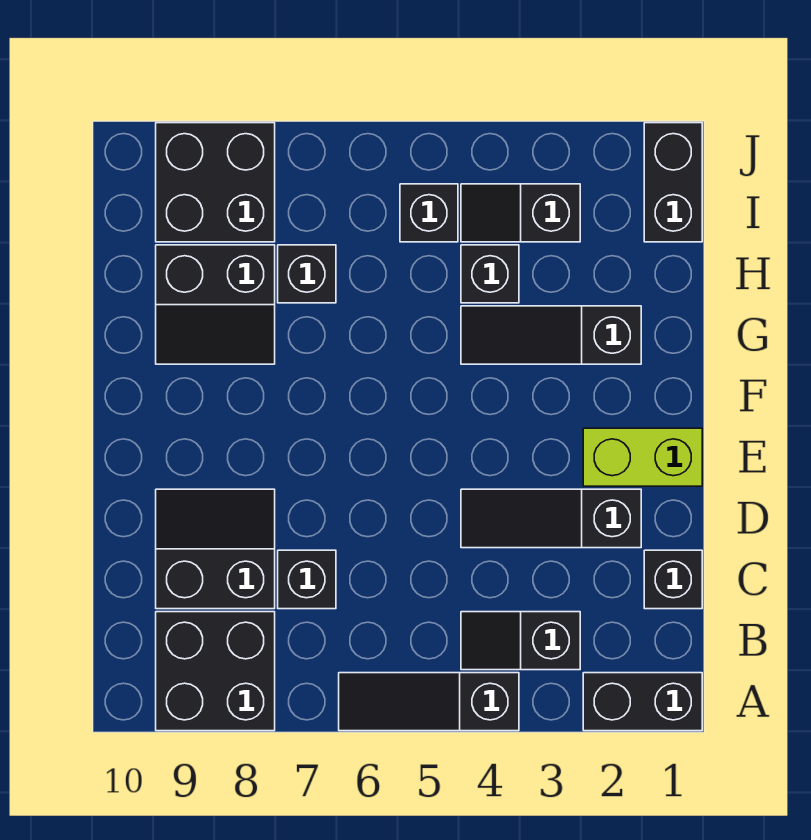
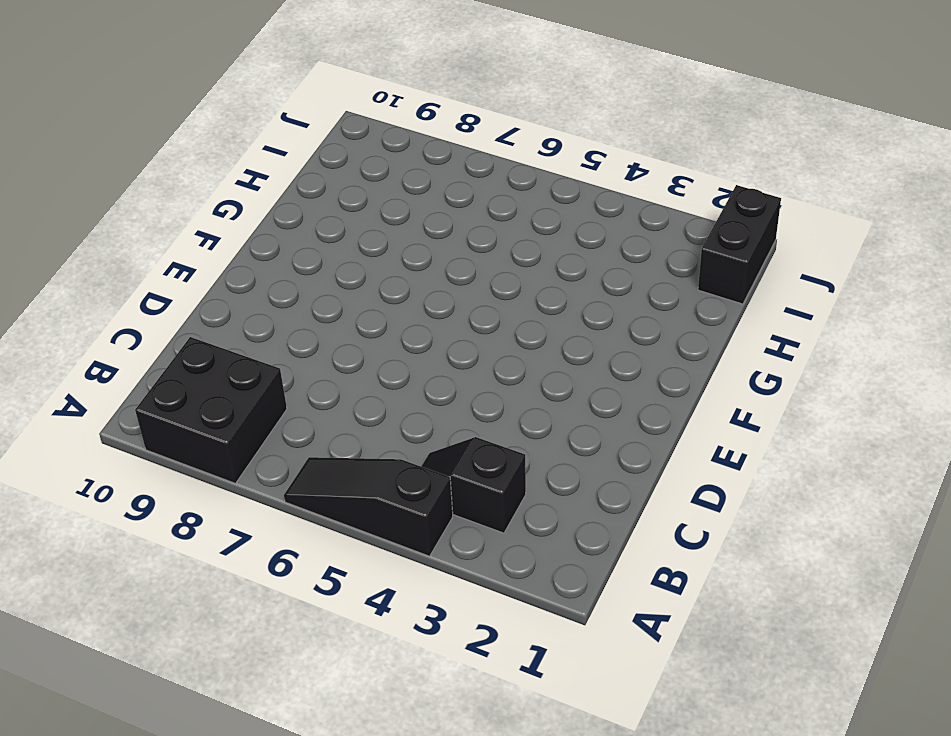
none -> black brick A1:A2 level 1
none -> black brick C1 level 1
none -> black brick C7 level 1

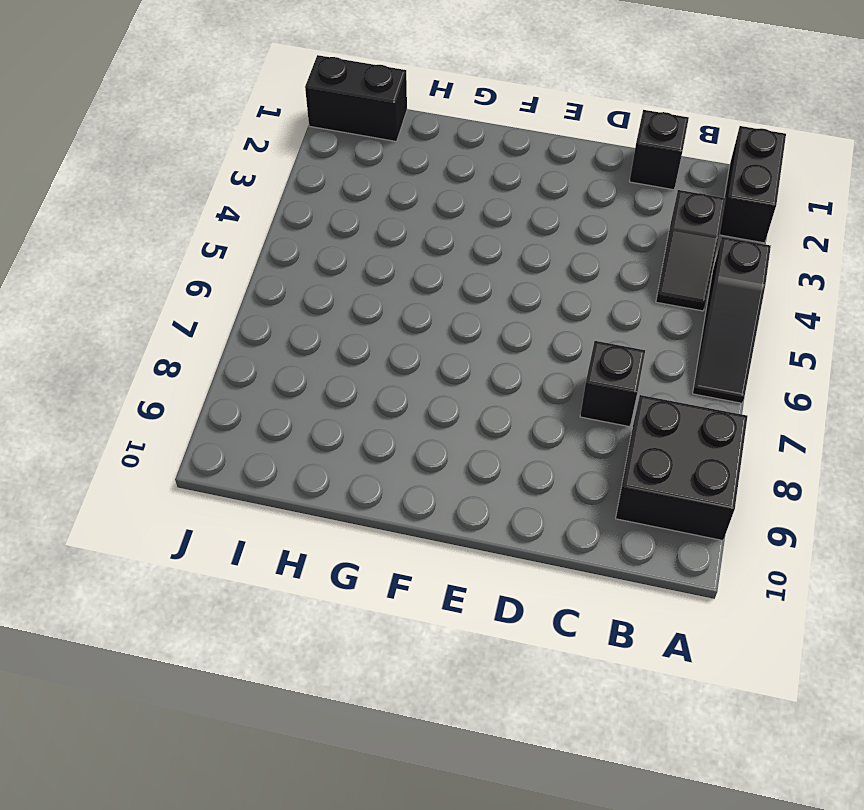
none -> black slope C8:D9 level 1 top C
none -> black slope D2:D4 level 1 top 2
none -> lime brick E1:E2 level 1

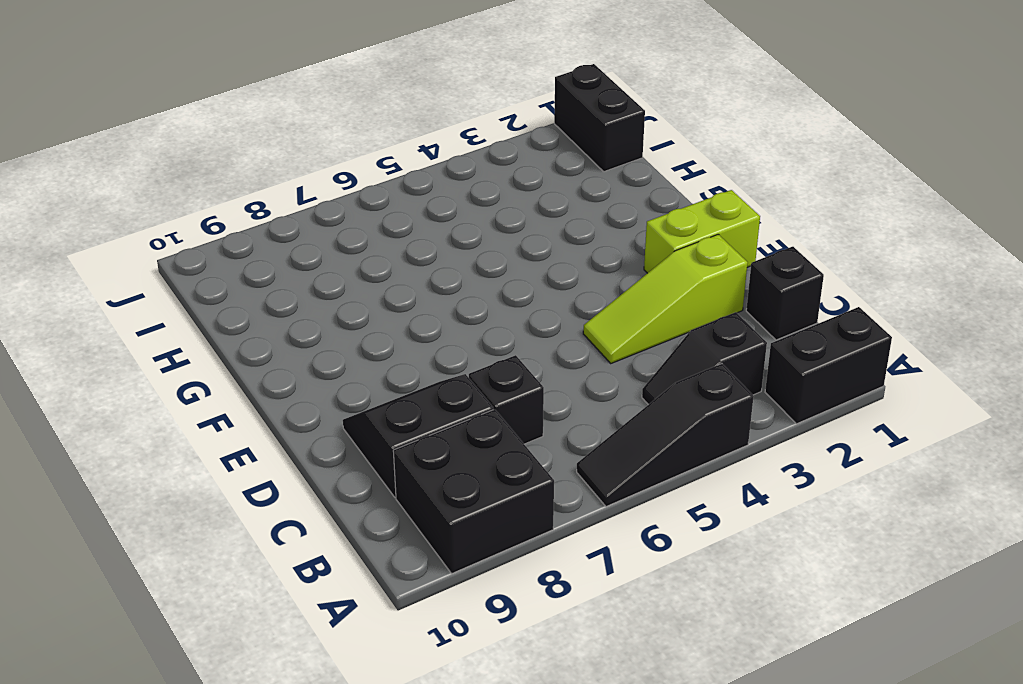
lime slope D2:D4 level 1 top 2 -> black slope D2:D4 level 1 top 2
none -> black slope G2:G4 level 1 top 2
none -> black slope G8:H9 level 1 top H
none -> black brick H4 level 1

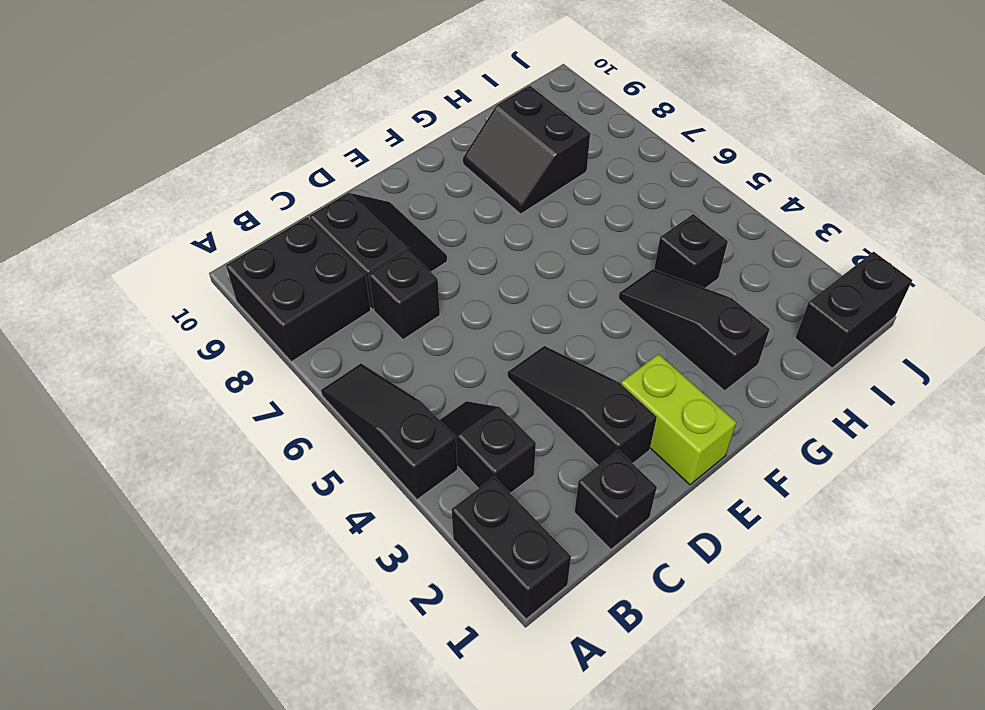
none -> black brick H7 level 1
none -> black slope I3:I4 level 1 top 3
none -> black brick I5 level 1

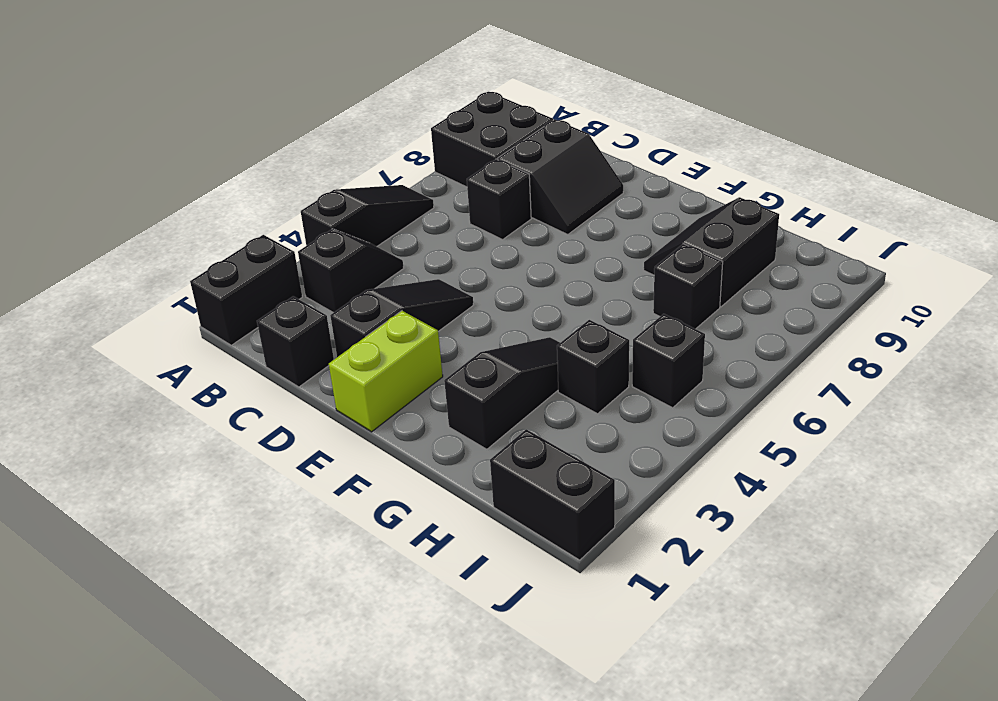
none -> black slope I3:I4 level 1 top 3
none -> black brick I8:J9 level 1

